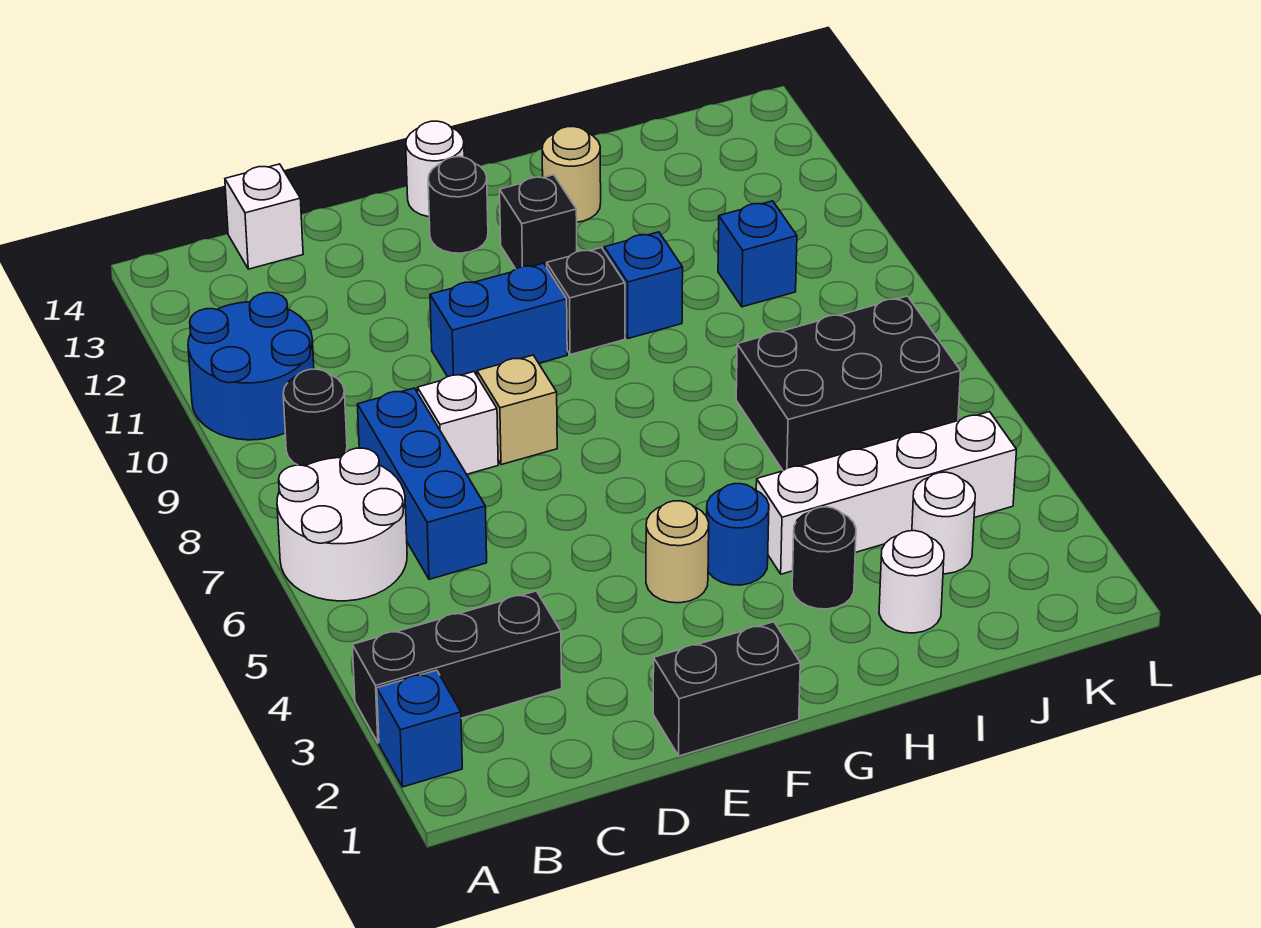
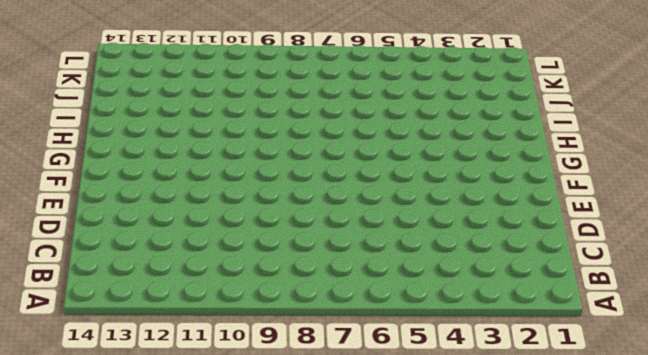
none -> blue brick A2 level 1
none -> black brick A3:C3 level 1
none -> white round brick A6:B7 level 1

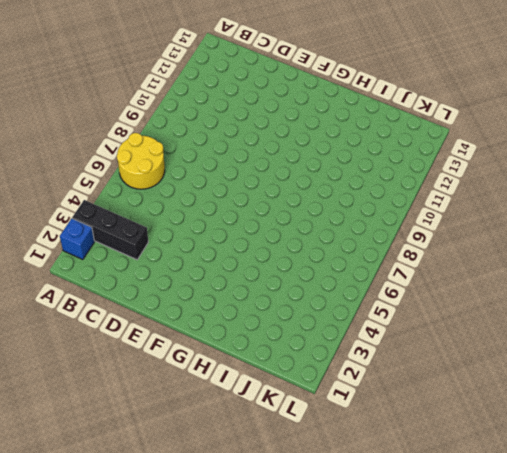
yellow round brick A6:B7 level 1 -> white round brick A6:B7 level 1
none -> blue round brick A10:B11 level 1
none -> black round brick B9 level 1
none -> blue brick C6:C8 level 1

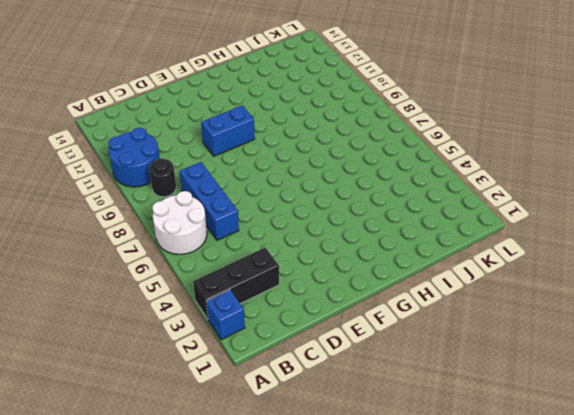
none -> white brick C14 level 1
none -> white brick D8 level 1
none -> black brick E1:F1 level 1

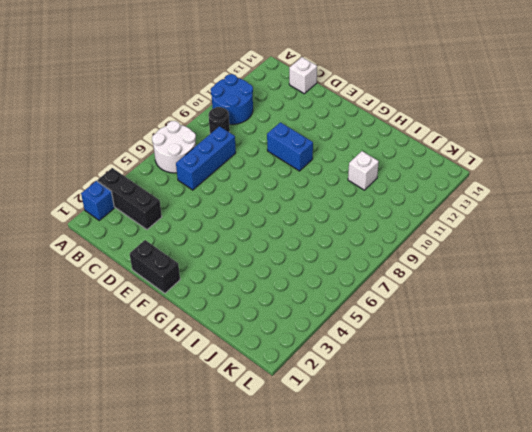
white brick I11 level 1 -> white brick D8 level 1
none -> tan brick E8 level 1
none -> tan round brick F4 level 1
none -> black round brick F13 level 1

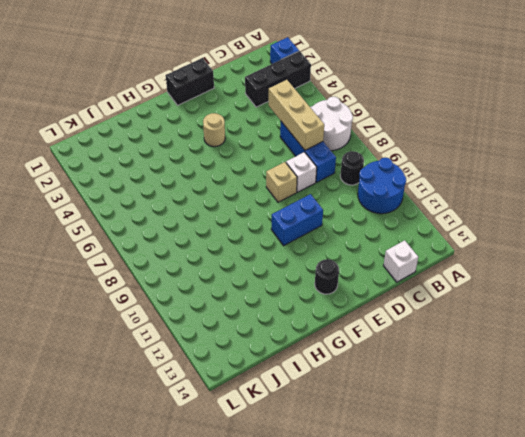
tan brick C5:C7 level 2 -> none
none -> white round brick F14 level 1
none -> blue round brick G4 level 1
none -> black brick G10 level 1

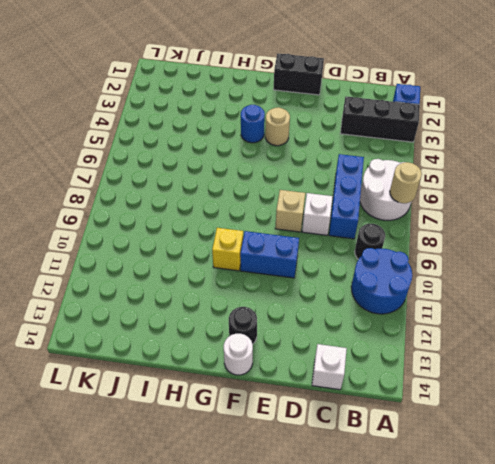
tan round brick A7 level 2 -> tan round brick H13 level 1
yellow brick G10 level 1 -> black brick G10 level 1
none -> black brick G12 level 1
none -> black round brick H3 level 1
none -> white brick H4:K4 level 1

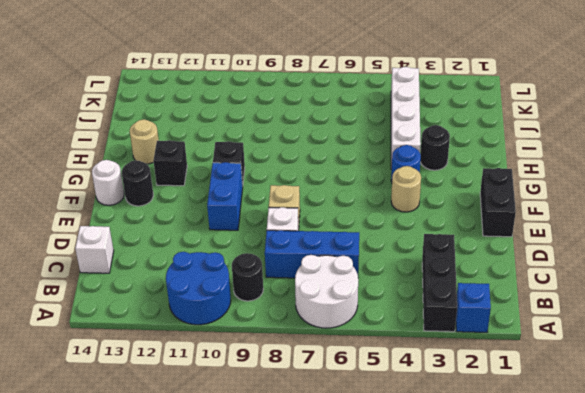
none -> blue brick H10 level 1
none -> white round brick I2 level 1
none -> black brick I6:K7 level 1

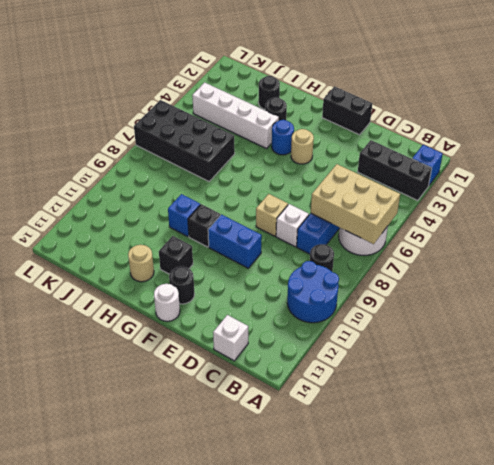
tan brick A6:C7 level 2 -> none
black round brick I2 level 1 -> white round brick I2 level 1
black brick I6:L7 level 1 -> black brick I6:K7 level 1
none -> white round brick J3 level 1
none -> blue brick J10 level 1

